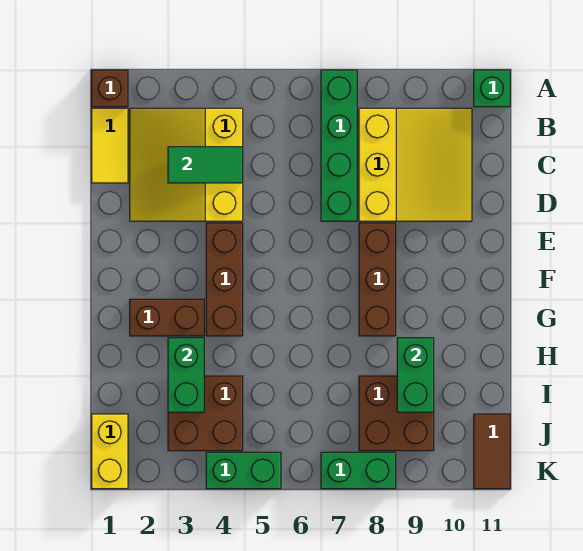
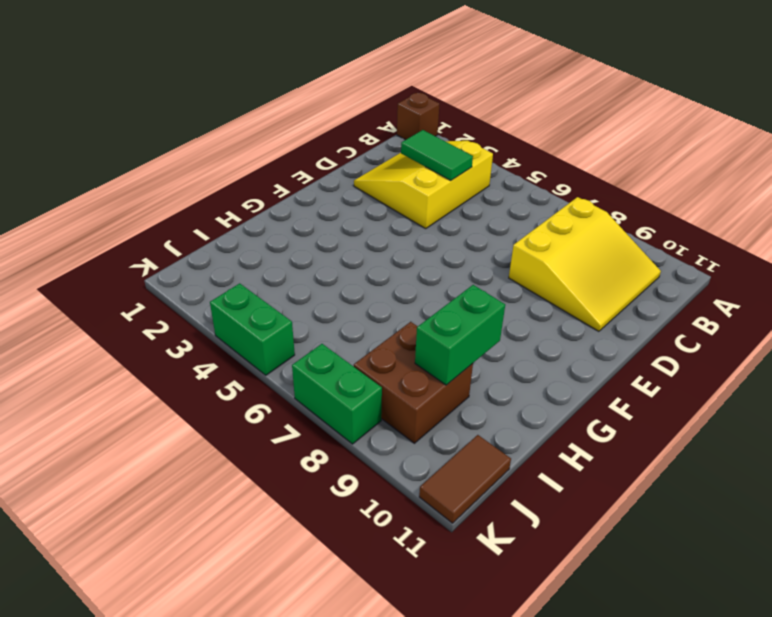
none -> green brick A7:D7 level 1
none -> green brick A11 level 1
none -> yellow tile B1:C1 level 1

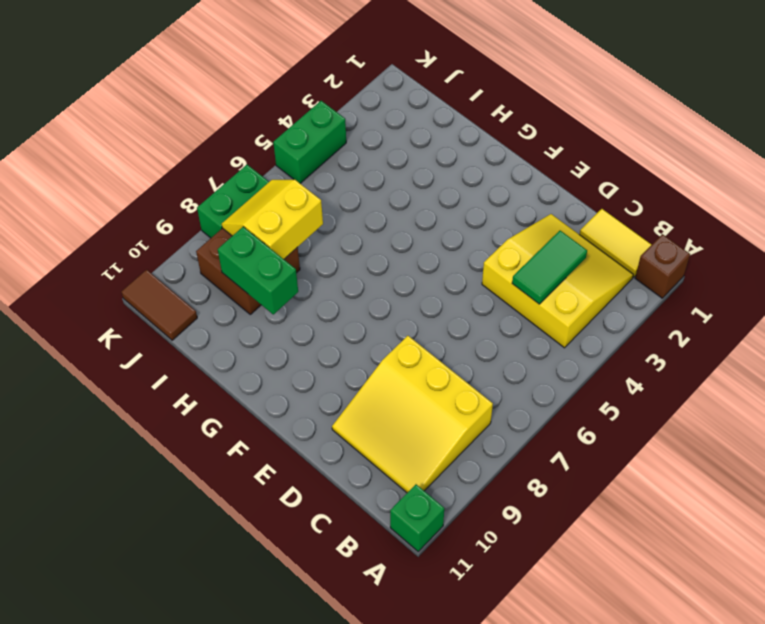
yellow slope I7:J8 level 2 top I -> none
none -> green brick A7:D7 level 1
none -> brown brick E4:G4 level 1
none -> brown brick E8:G8 level 1

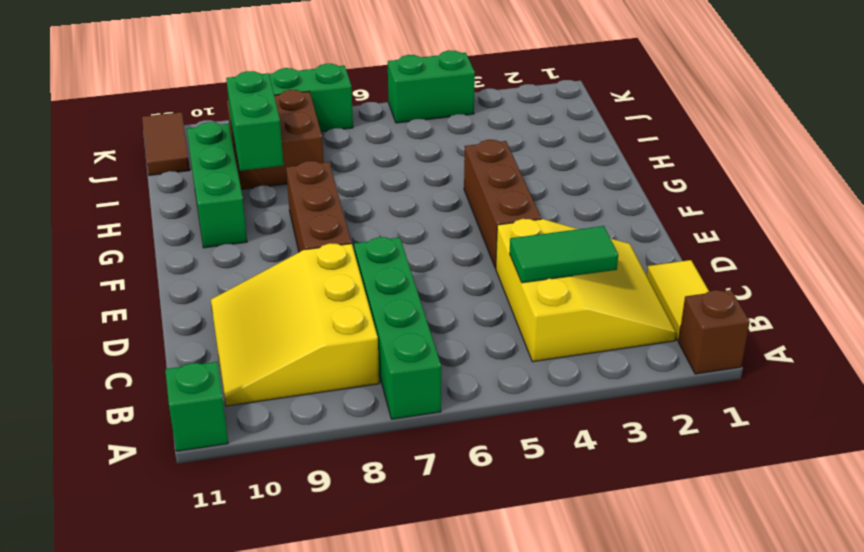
green brick G10:I10 level 1 -> none
none -> brown brick G2:G3 level 1
none -> brown brick I3:J4 level 1
none -> yellow brick J1:K1 level 1

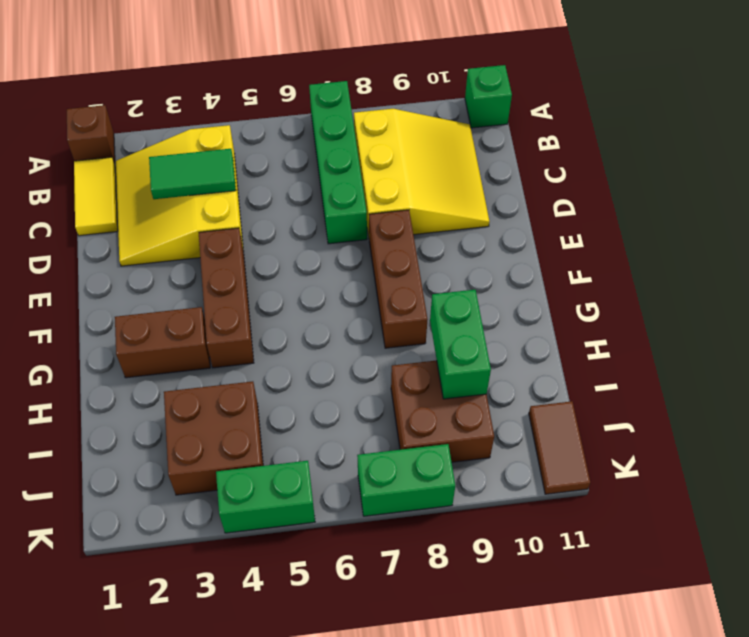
none -> yellow brick J1:K1 level 1
none -> green brick H3:I3 level 2

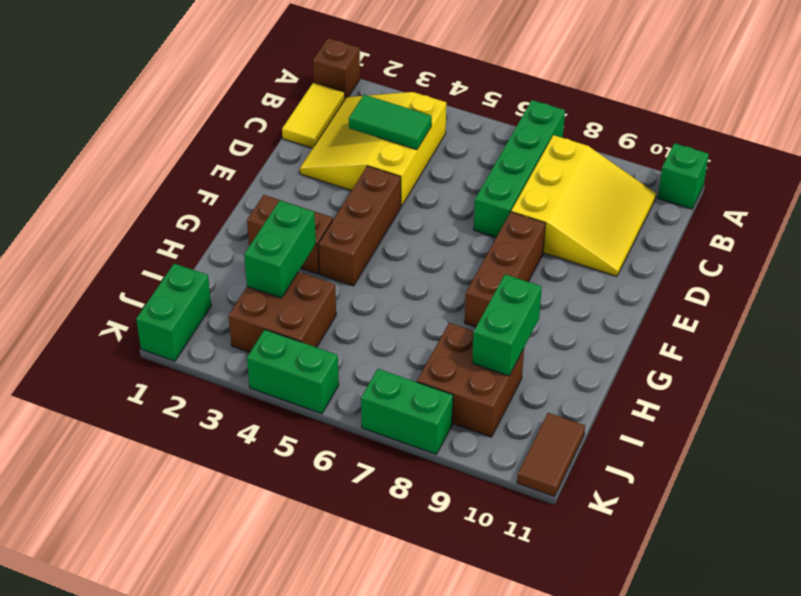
green brick J1:K1 level 1 -> yellow brick J1:K1 level 1

